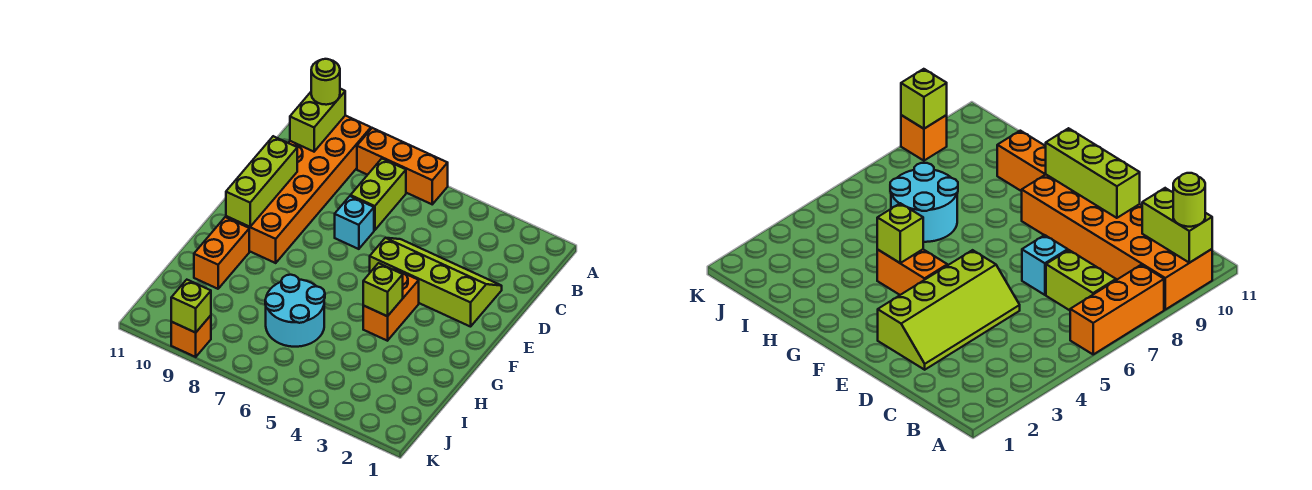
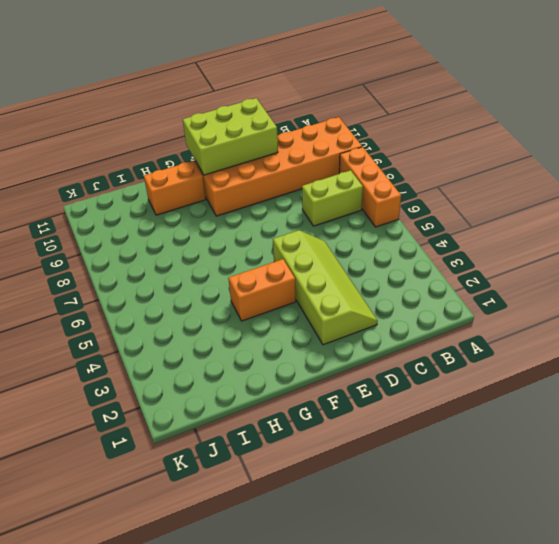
lime brick D10:F11 level 2 -> lime brick D10:F10 level 2
none -> cyan brick D7 level 1
none -> cyan round brick H6:I7 level 1
none -> orange brick K9 level 1

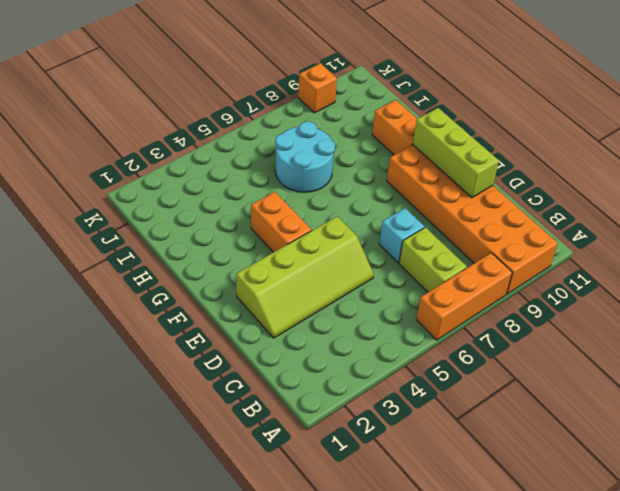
none -> lime brick A10:B10 level 2
none -> lime brick G4 level 2
none -> lime brick K9 level 2

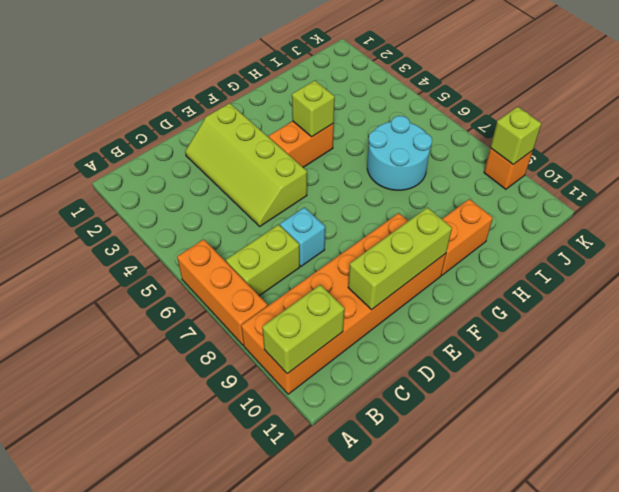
none -> lime round brick A10 level 3

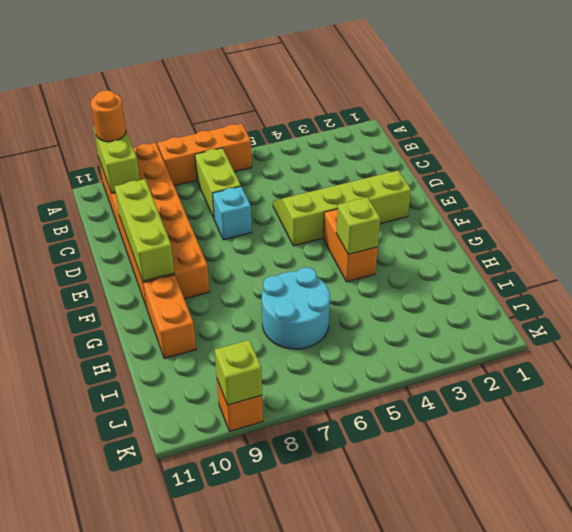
orange round brick A10 level 3 -> lime round brick A10 level 3

